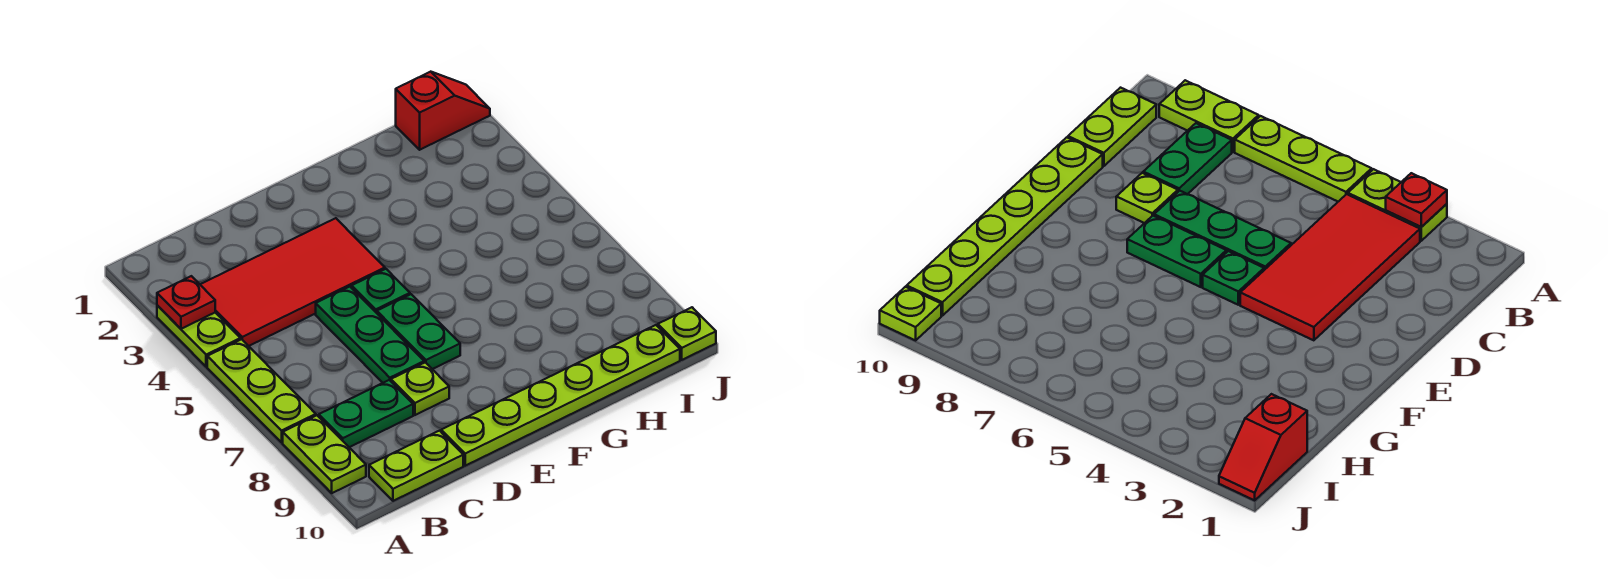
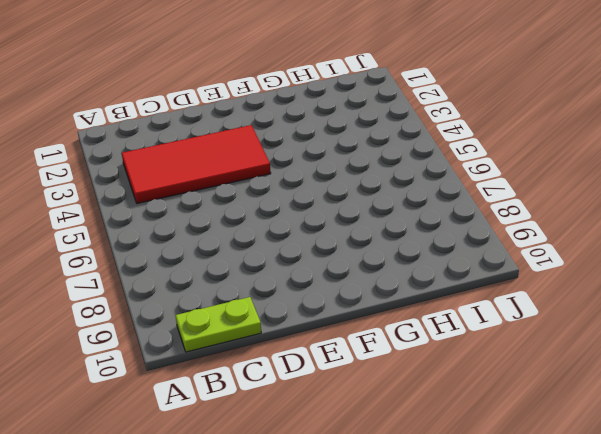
none -> lime plate A3:A4 level 1
none -> lime plate A5:A7 level 1
none -> lime plate A8:A9 level 1

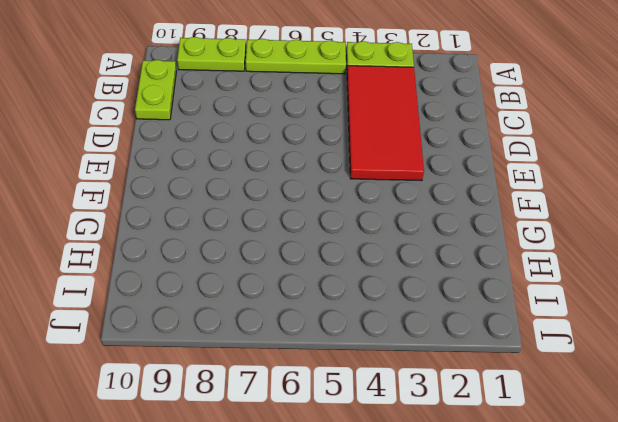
none -> green plate B8:C8 level 1
none -> green plate D5:D7 level 1
none -> lime plate D8 level 1

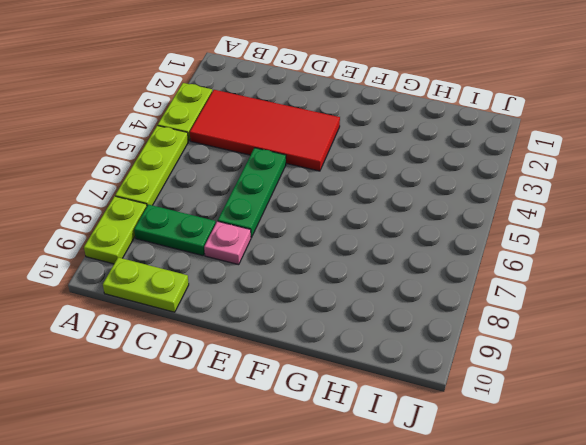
pink plate D8 level 1 -> lime plate D8 level 1
none -> lime plate D10:I10 level 1
none -> green plate E5 level 1
none -> green plate E6:E7 level 1

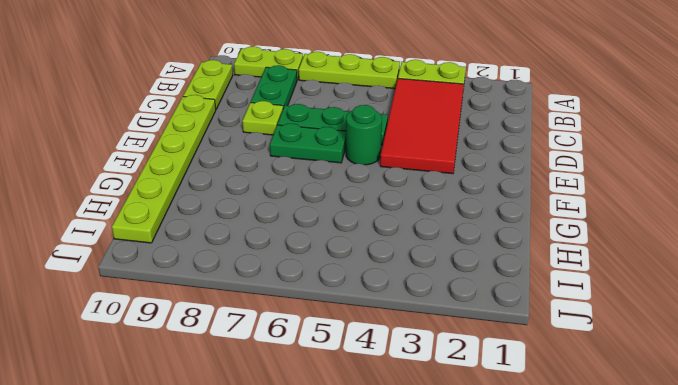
green round brick E5 level 1 -> green plate E5 level 1
none -> red slope I1:J1 level 1 top I
none -> lime plate J10 level 1
none -> red plate A3 level 2

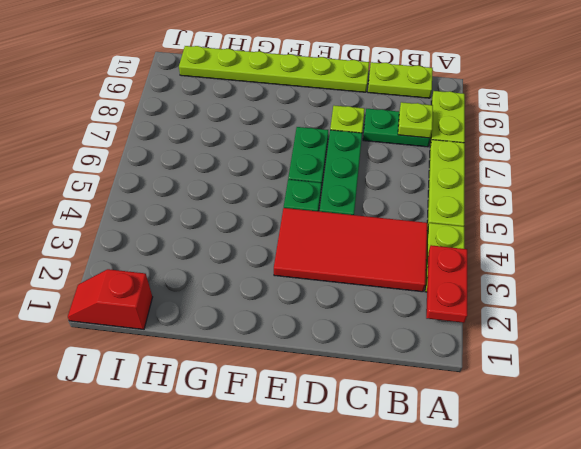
red plate A2:A3 level 2 -> red plate A3 level 2
lime plate B8 level 2 -> lime plate J10 level 1

